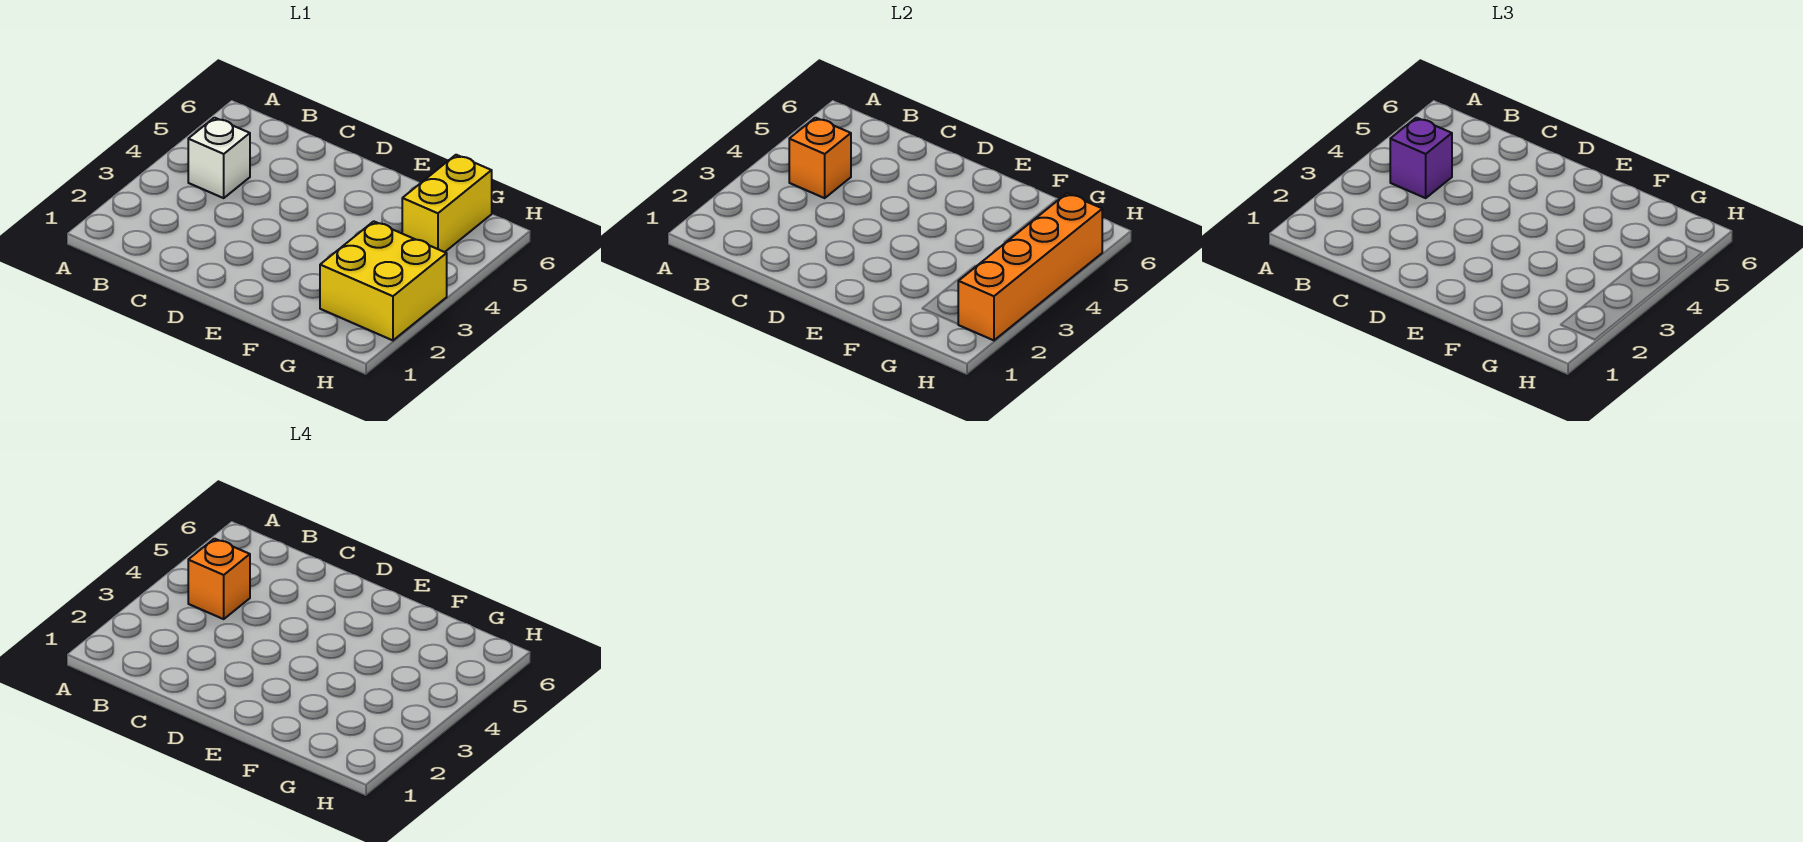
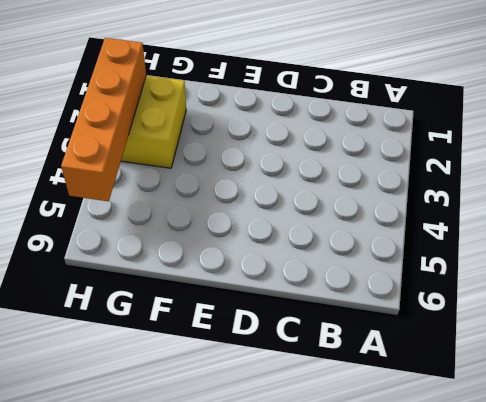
none -> white brick B4 level 1
none -> yellow brick G5:G6 level 1

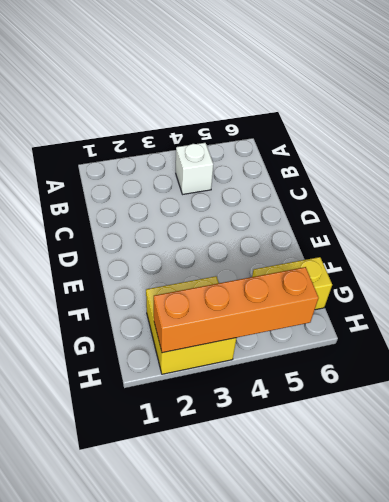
none -> orange brick B4 level 2
none -> purple brick B4 level 3

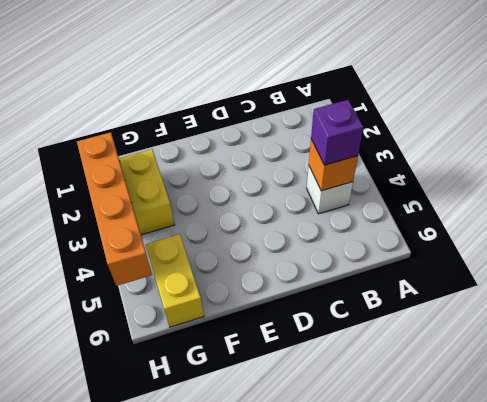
none -> orange brick B4 level 4

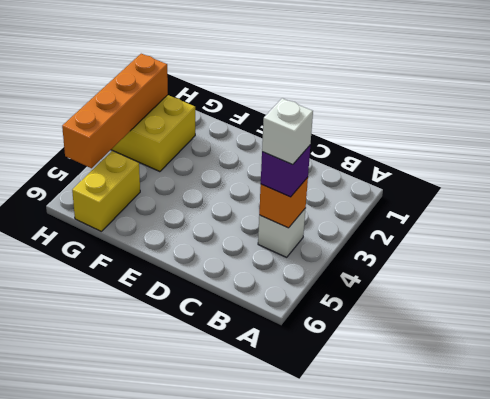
white brick B4 level 4 -> orange brick B4 level 4

